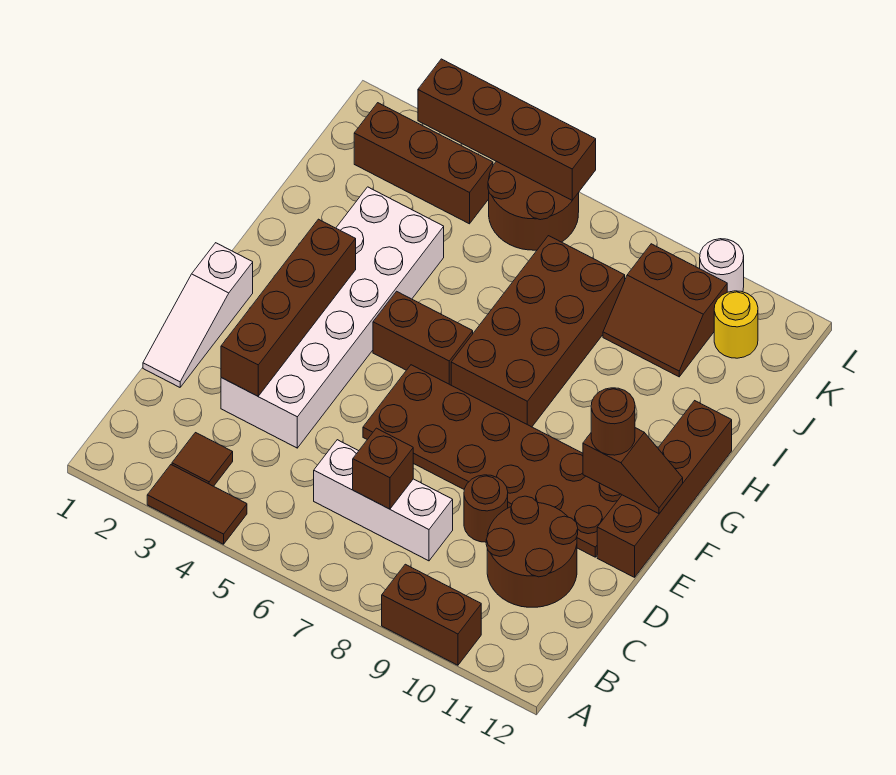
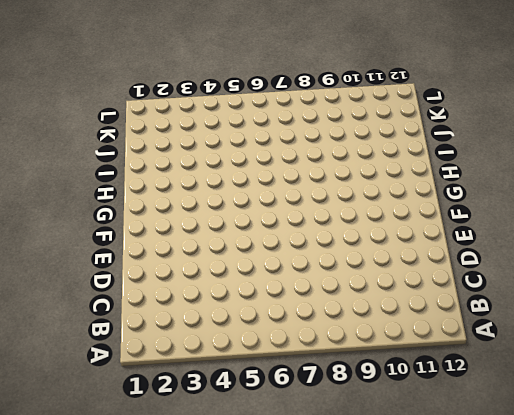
none -> brown tile A3:A4 level 1
none -> brown brick A9:A10 level 1
none -> brown tile B3 level 1

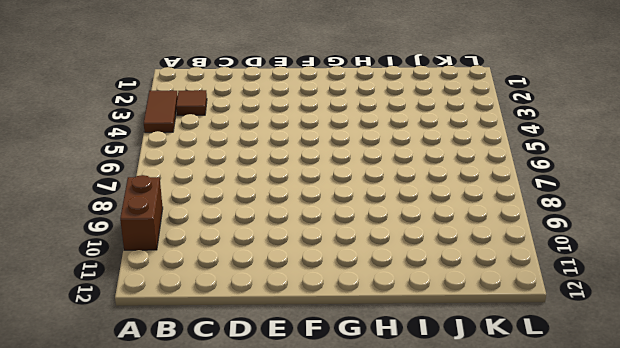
none -> white brick C6:C8 level 1
none -> brown round brick C10:D11 level 1
none -> white slope D1:F1 level 1 top F

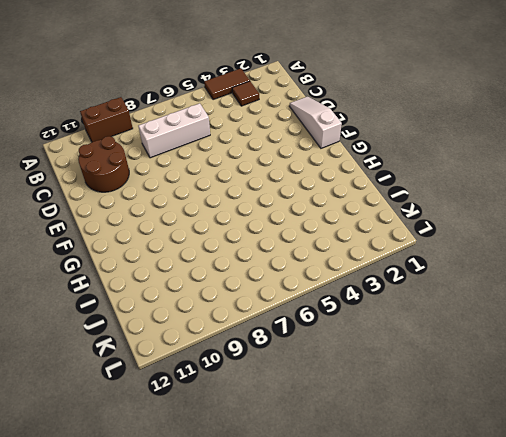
none -> white brick D3:I4 level 1
none -> brown round brick D9 level 1
none -> brown plate E6:F11 level 1

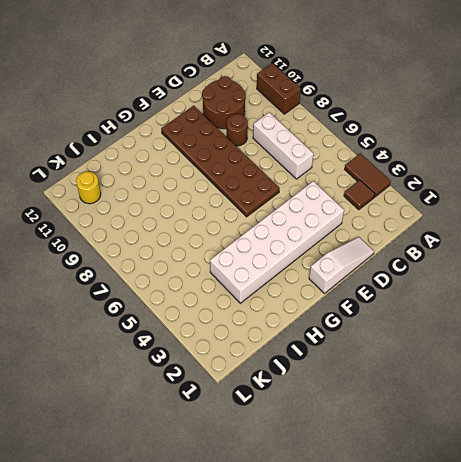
none -> brown brick E12:H12 level 1
none -> brown brick G5:G6 level 1
none -> brown brick G7:J8 level 1

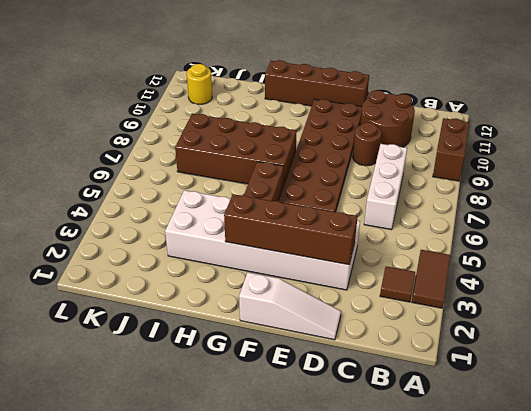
none -> brown slope J9:K10 level 1 top K
none -> brown brick K2:K4 level 1
none -> brown round brick K5:L6 level 1

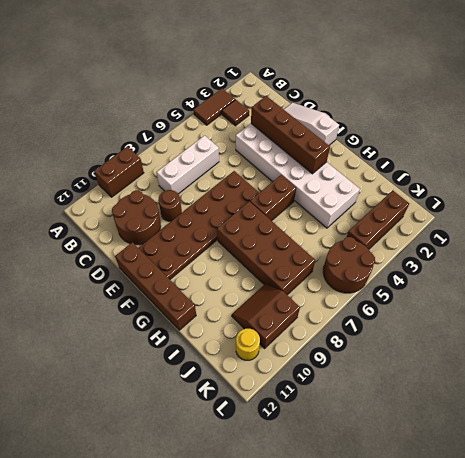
none -> white round brick L10 level 1
none -> brown brick C7 level 2
none -> brown slope F11:F12 level 2 top 11

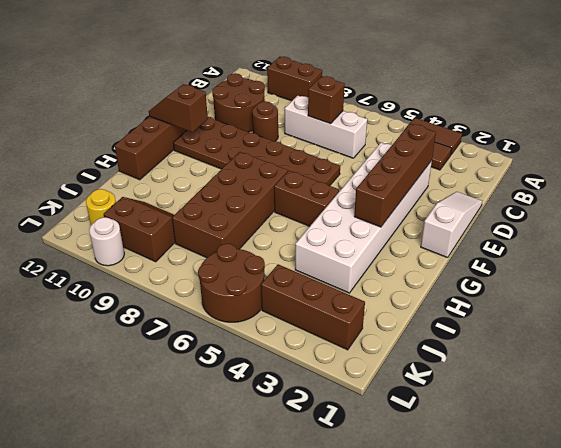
none -> brown brick L3:L6 level 2
none -> brown round brick F11 level 3

